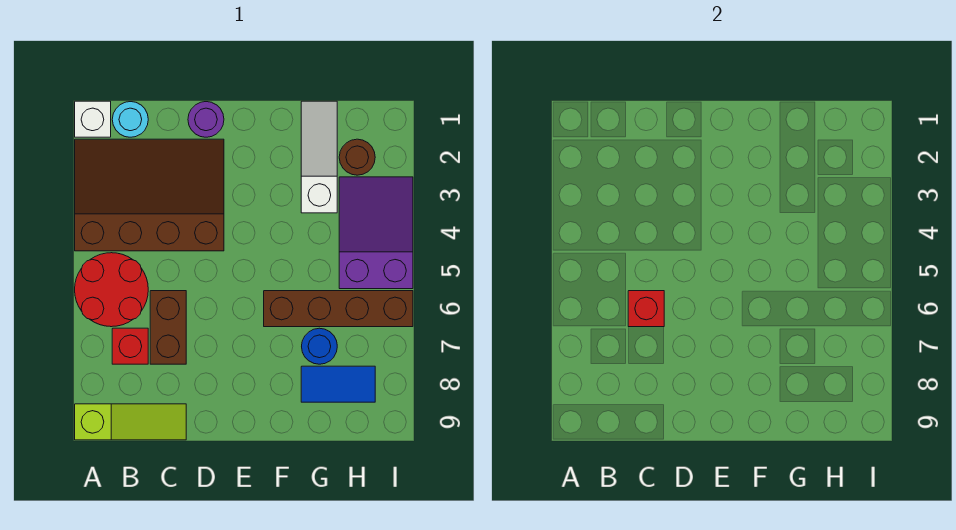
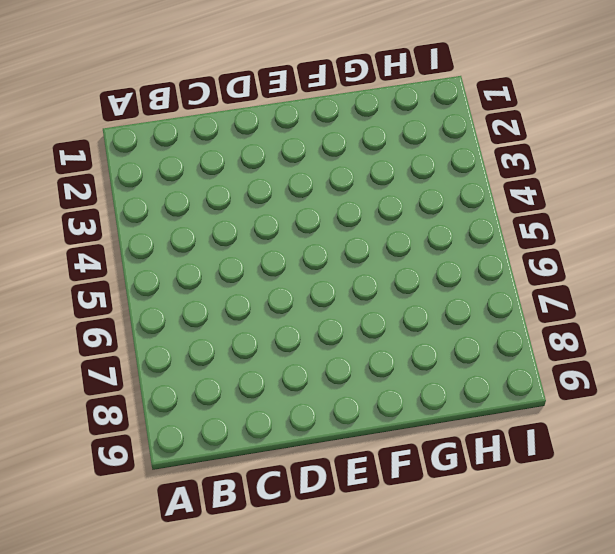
none -> white brick A1 level 1
none -> brown slope A2:D4 level 1 top 4
none -> red round brick A5:B6 level 1

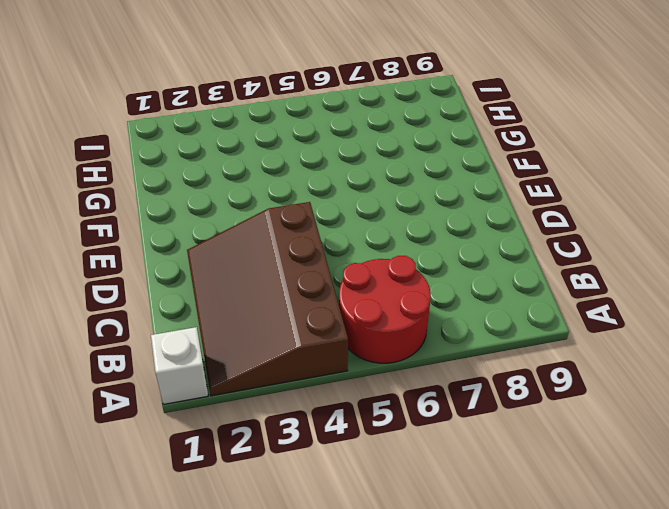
none -> lime slope A9:C9 level 1 top A
none -> cyan round brick B1 level 1
none -> red brick B7 level 1

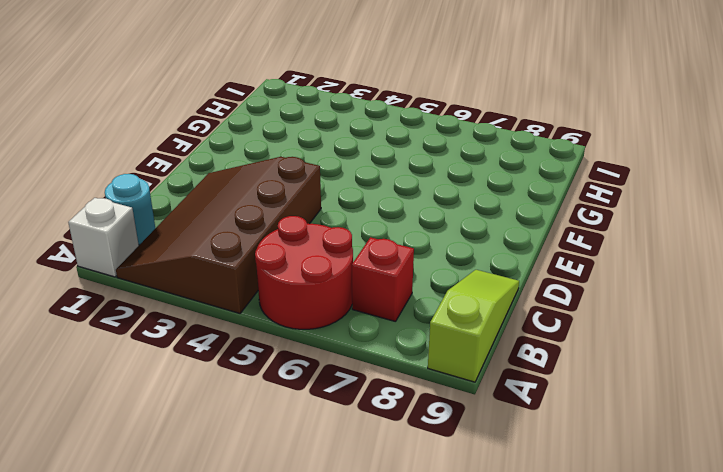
none -> brown brick C6:C7 level 1
none -> purple round brick D1 level 1
none -> brown brick F6:I6 level 1

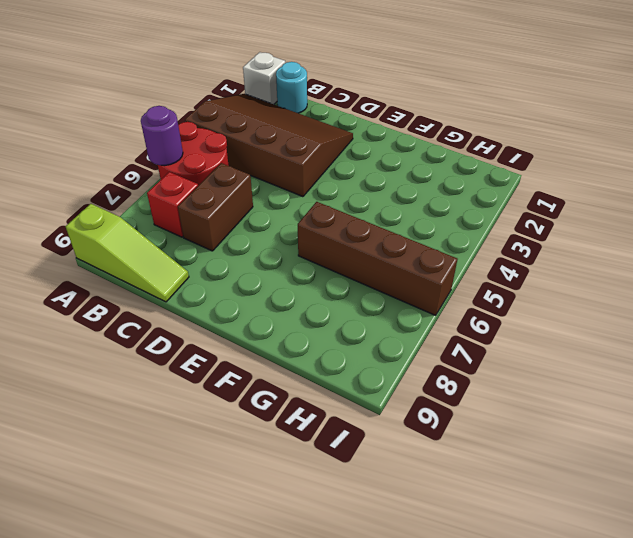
purple round brick A6 level 2 -> purple round brick D1 level 1
none -> white slope G1:G3 level 1 top 3
none -> blue round brick G7 level 1
none -> blue tile G8:H8 level 1

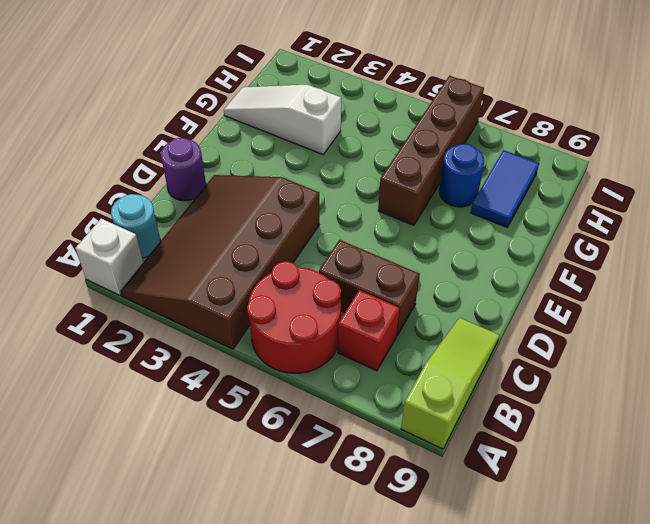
none -> brown round brick H2 level 1
none -> purple slope H3:I5 level 1 top 5
none -> red brick C6 level 2

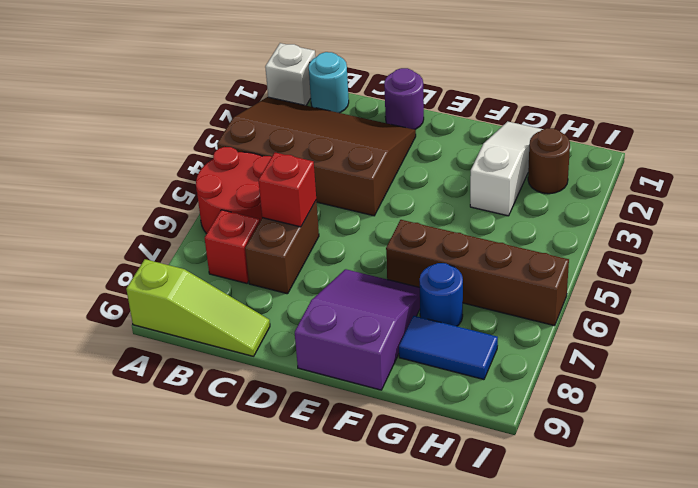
purple slope E7:F9 level 1 top 9 -> purple slope H3:I5 level 1 top 5

